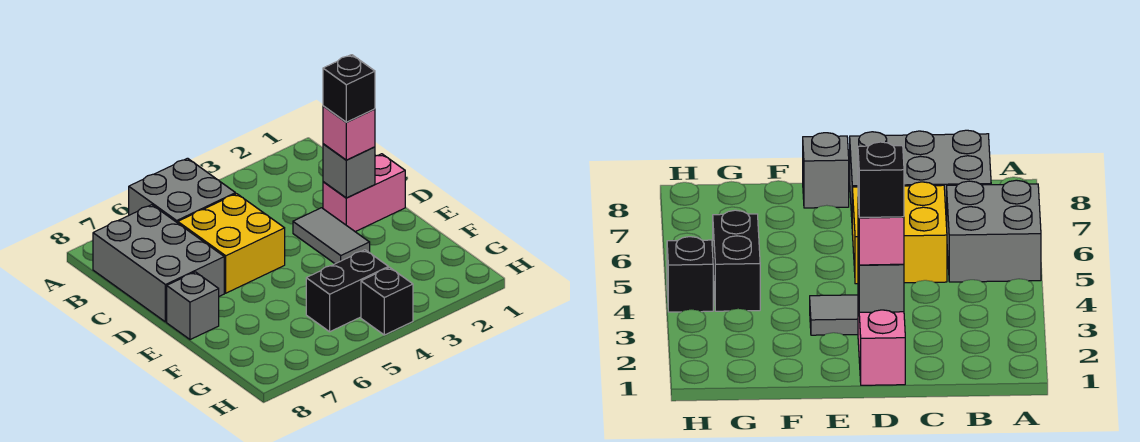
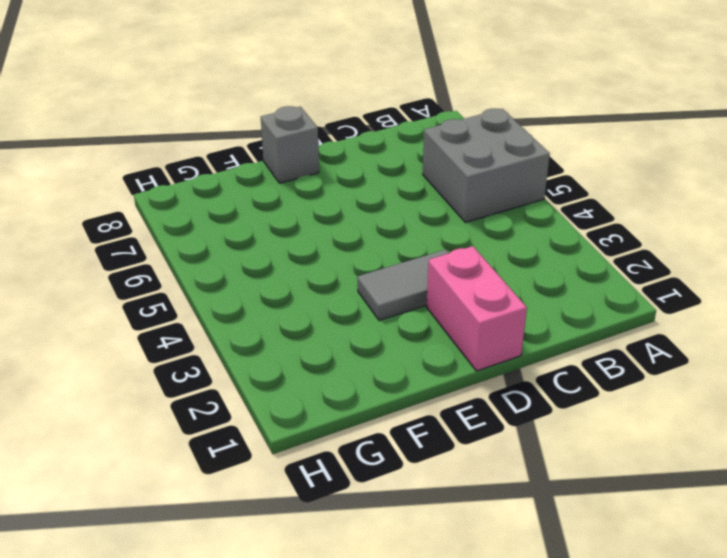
none -> grey brick B7:D8 level 1
none -> yellow brick C5:D6 level 1

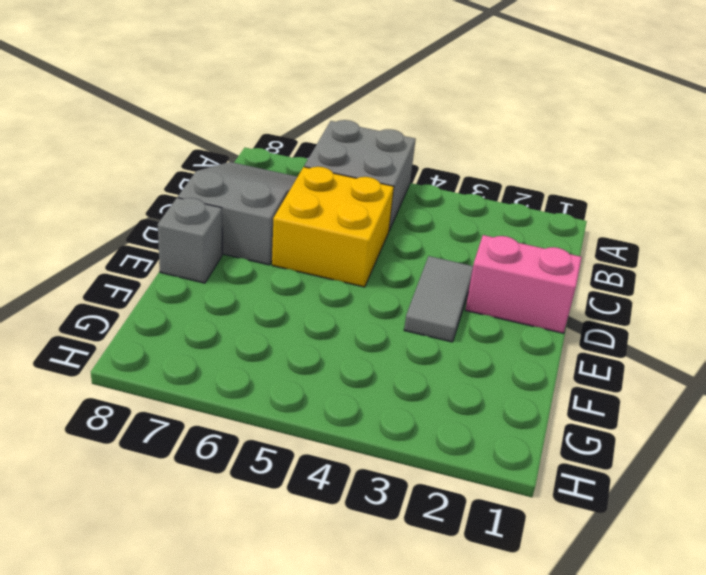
grey slope B7:D8 level 1 top D -> grey brick B7:D8 level 1
none -> black brick G4:G5 level 1
none -> black brick H4 level 1

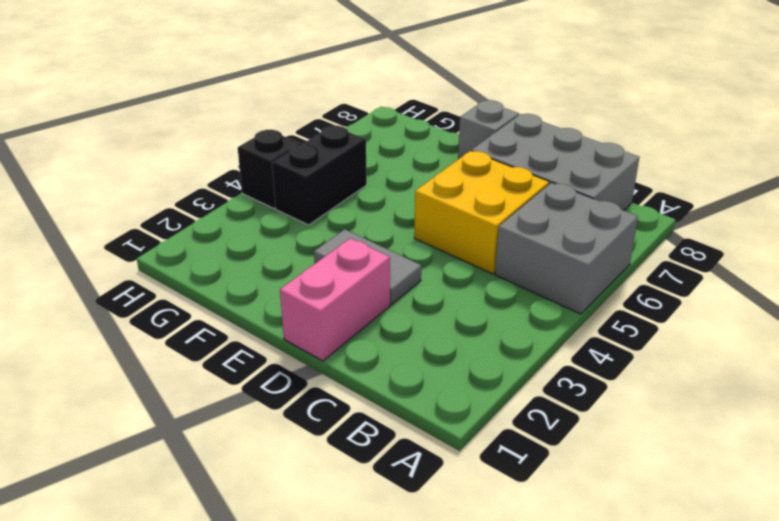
none -> grey brick D2 level 2
none -> pink brick D2 level 3

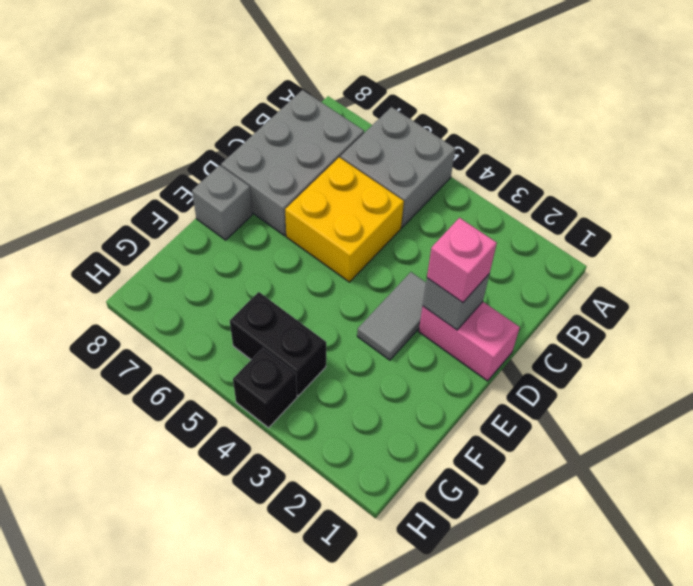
none -> black brick D2 level 4

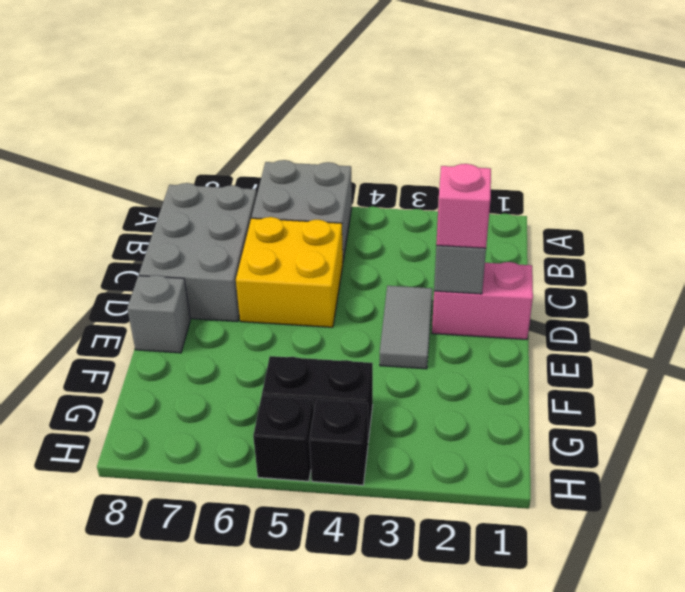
black brick H5 level 1 -> black brick D2 level 4

